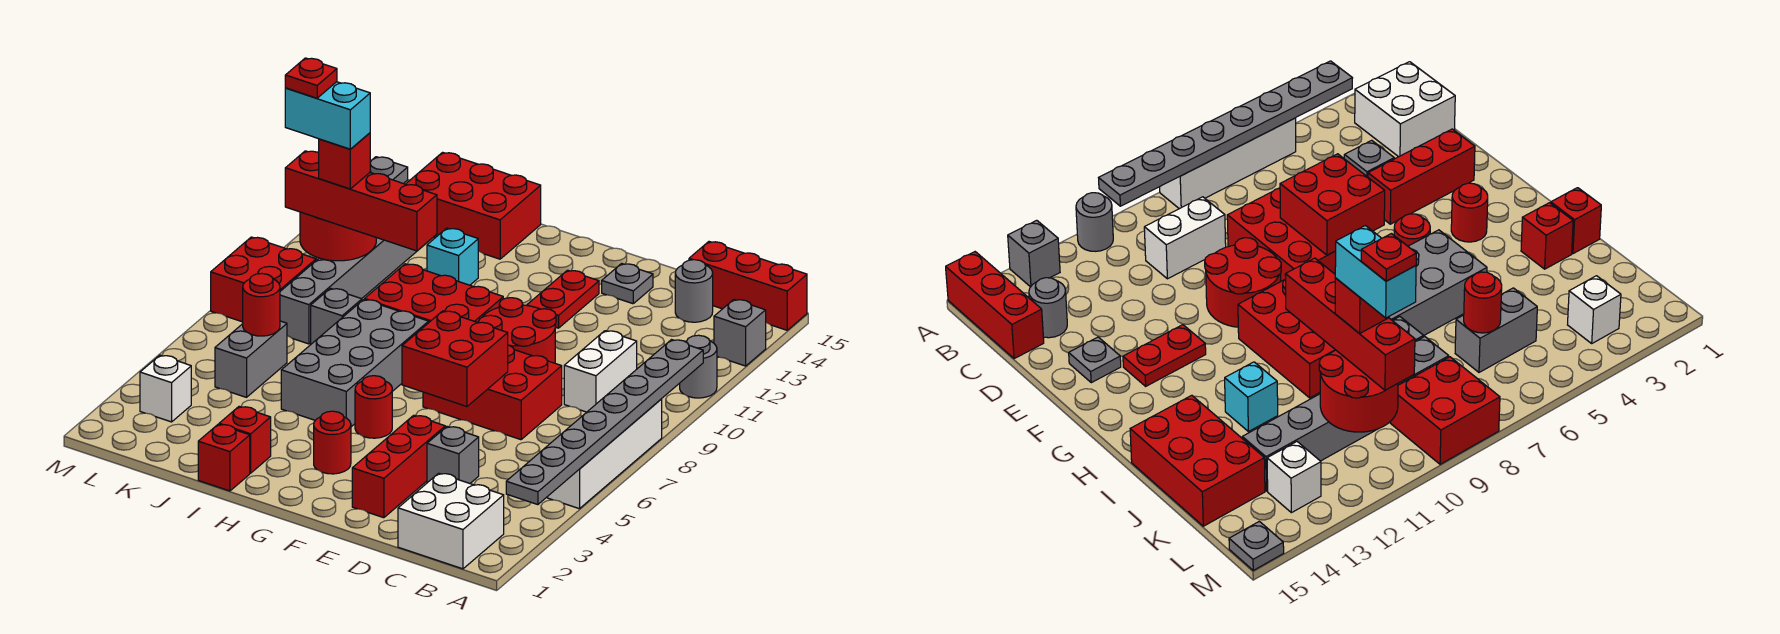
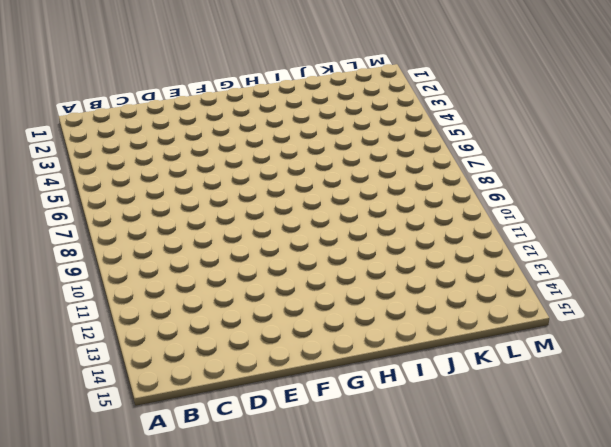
none -> white brick A5:A8 level 1
none -> grey round brick A11 level 1
none -> grey brick A13 level 1
none -> red brick A15:C15 level 1

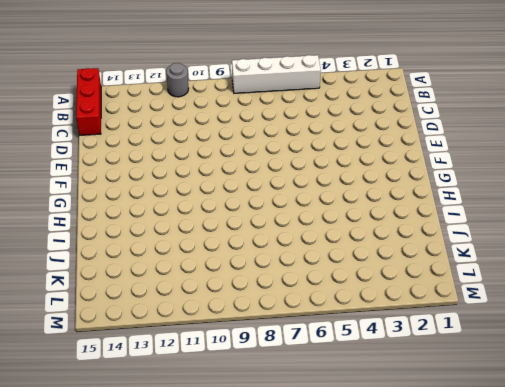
none -> grey brick A13 level 1
none -> white brick B1:C2 level 1
none -> white brick C9:C10 level 1
none -> grey round brick C14 level 1

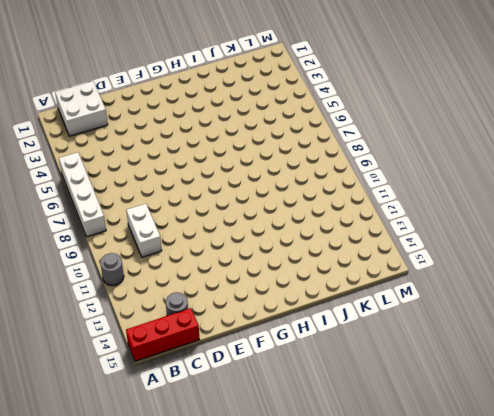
none -> grey brick A13 level 1
none -> grey brick D4 level 1
none -> red brick D7:F8 level 1
none -> red brick E2:E4 level 1

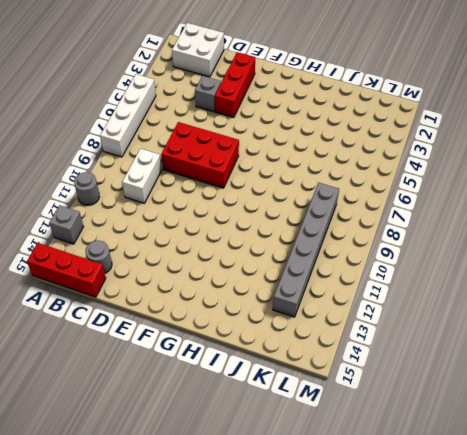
none -> red round brick E9:F10 level 1
none -> grey plate E14 level 1
none -> red plate F12:F13 level 1
none -> red round brick G3 level 1

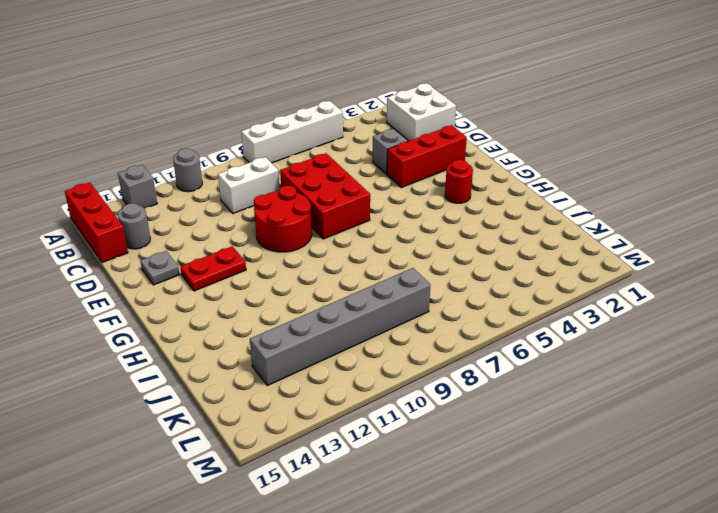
none -> red round brick G5 level 1
none -> red brick G9:I10 level 1
none -> grey brick H5:I8 level 1
none -> red brick I1 level 1

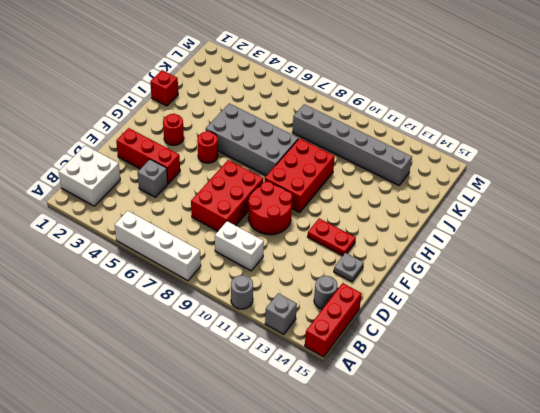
none -> red brick I2 level 1
none -> cyan brick I12 level 1
none -> red brick I14:K15 level 1
none -> grey brick J8 level 1

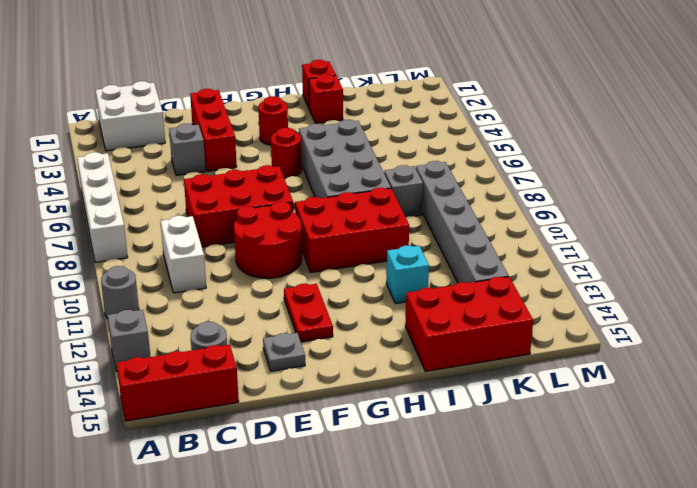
none -> grey brick K5:K6 level 1
none -> white brick L3 level 1
none -> red brick L8:M9 level 1
none -> white brick L13 level 1

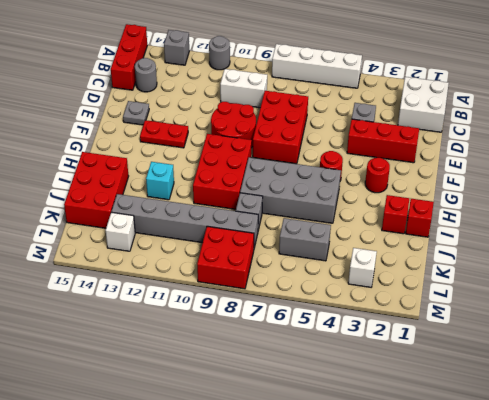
none -> grey plate M15 level 1
none -> grey plate A3:A10 level 2
none -> red brick E6:F7 level 2
none -> red round brick K6 level 2

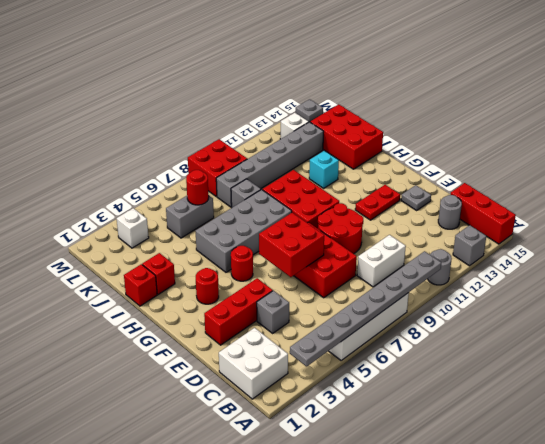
none -> red round brick K10:L11 level 2
none -> red brick I10:L10 level 3
none -> red brick K10 level 4
none -> cyan brick K10:L10 level 5

